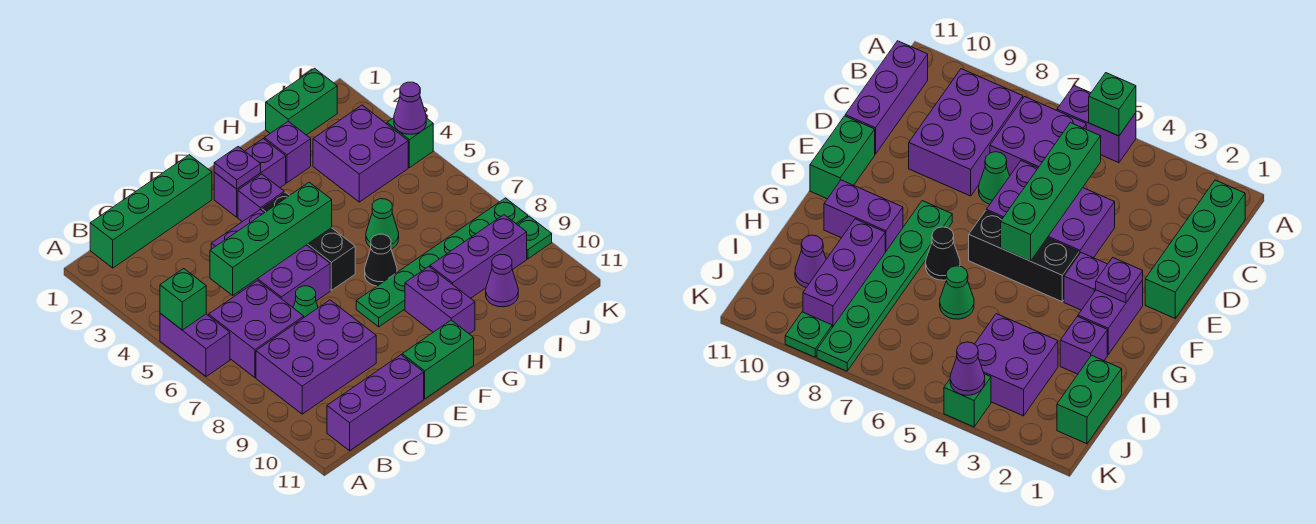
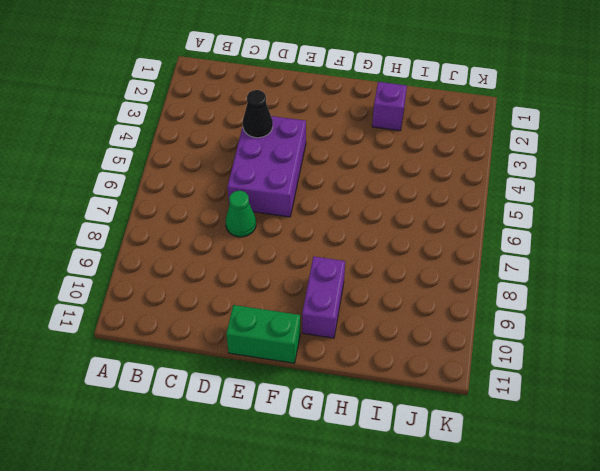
black cone D4 level 2 -> black cone G7 level 1
none -> purple brick A5:A6 level 1
none -> green brick B1:E1 level 1
none -> purple brick B6:C7 level 1

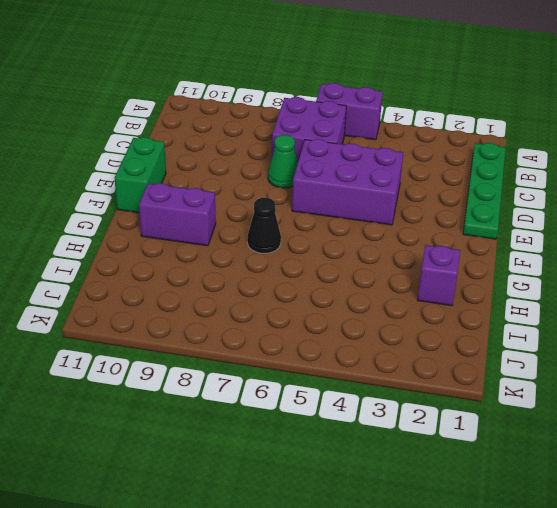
green plate B1:E1 level 1 -> green brick B1:E1 level 1
none -> purple brick B8:D9 level 1
none -> purple brick B11:D11 level 1
none -> purple brick F2:G2 level 1

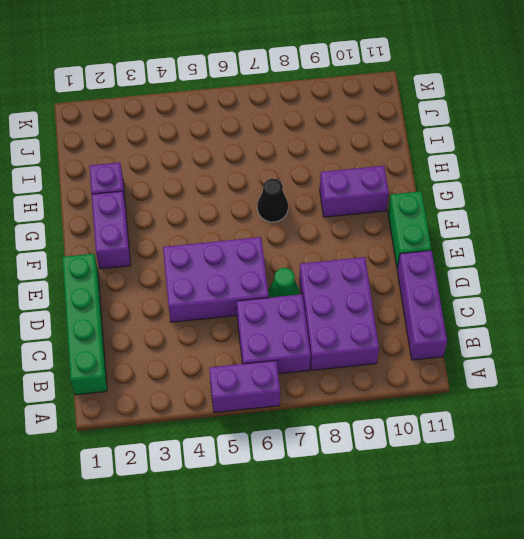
none -> purple brick F3 level 1
none -> black brick F4:F6 level 1
none -> green plate F8:K8 level 1

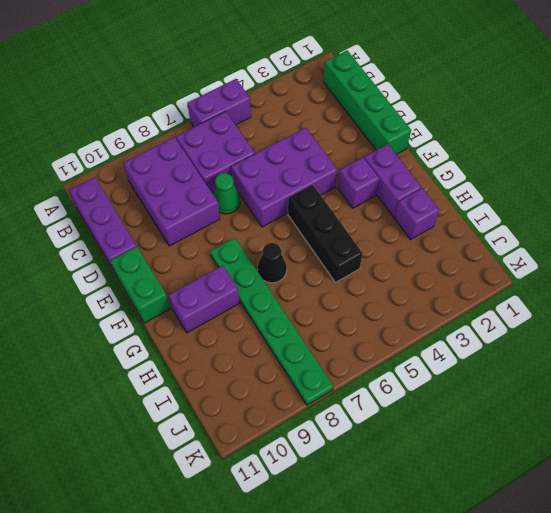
black brick F5:H5 level 1 -> black brick F4:F6 level 1
none -> green cone H6 level 1
none -> purple brick H9:J9 level 1
none -> green brick I1:J1 level 1

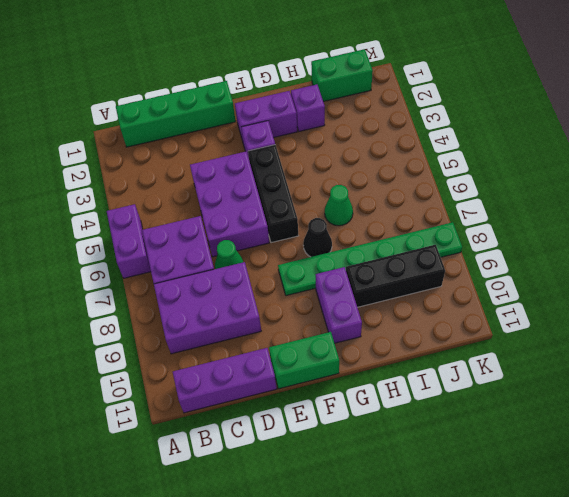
black brick H9:J9 level 1 -> purple brick H9:J9 level 1
none -> purple brick I3:J4 level 1
none -> purple cone I10 level 1
none -> green brick K4 level 1

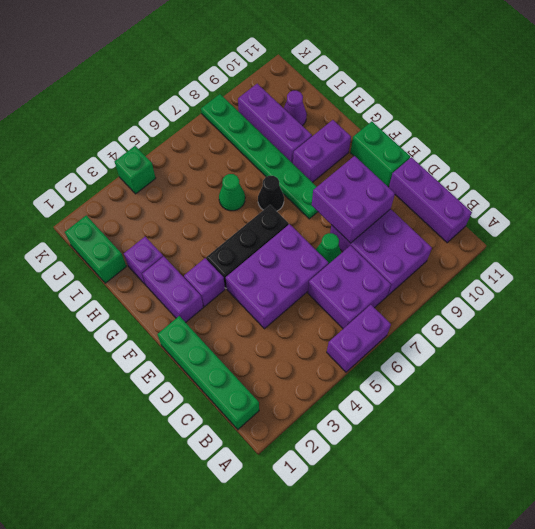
purple brick D8:E9 level 2 -> purple brick I3:J4 level 1
none -> green plate K9 level 1
none -> green brick A5 level 2
none -> green brick C5:F5 level 2

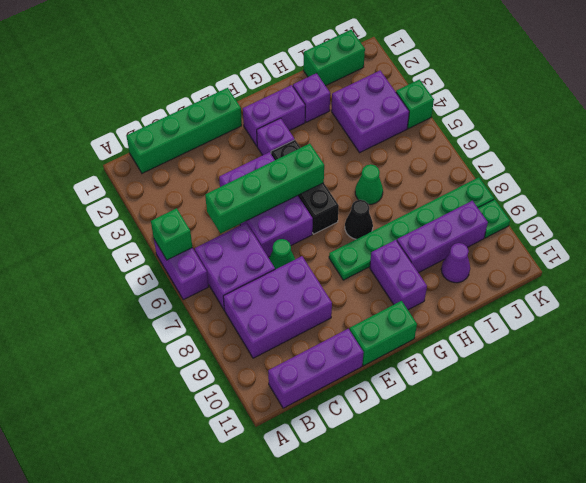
none -> purple plate F2 level 2
none -> purple cone K4 level 2

